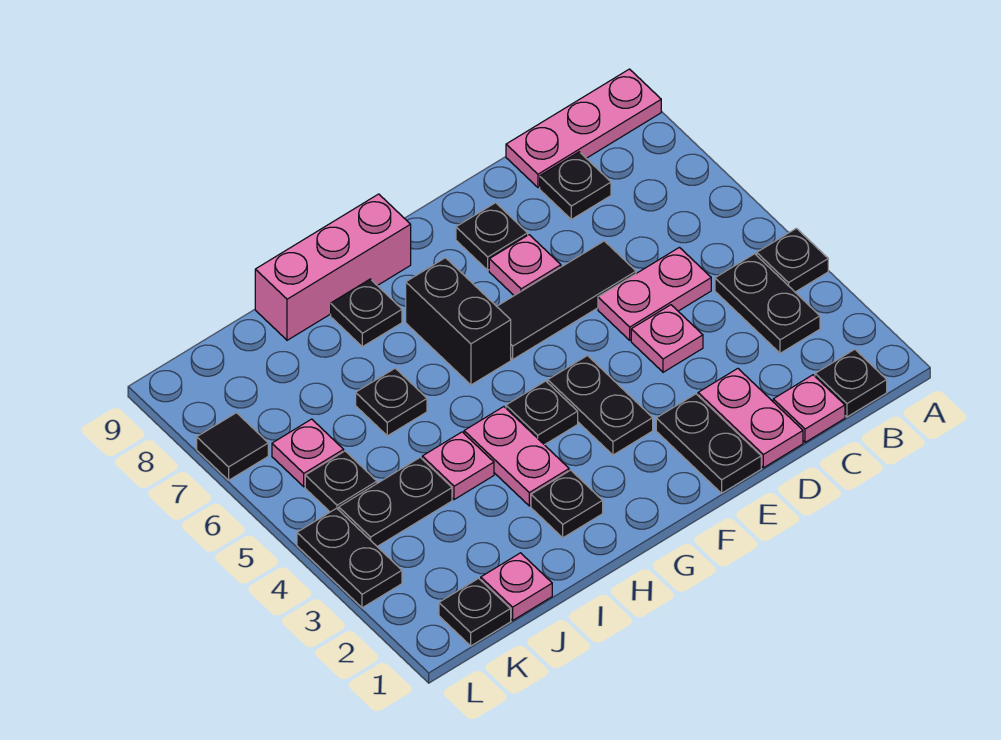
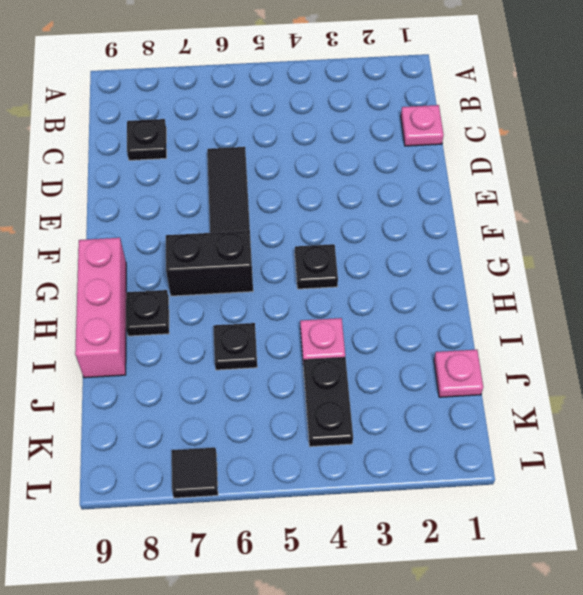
none -> black plate A4 level 1
none -> pink plate A9:C9 level 1
none -> black plate B1 level 1

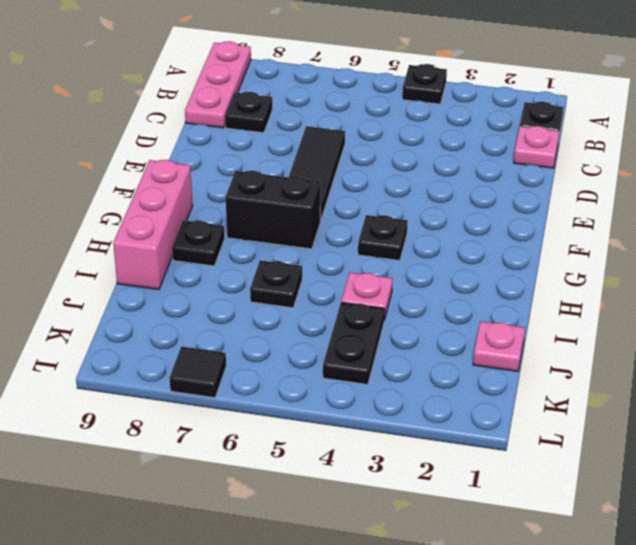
none -> black plate B3:B4 level 1
none -> pink plate C5:D5 level 1
none -> pink plate D1:D2 level 1

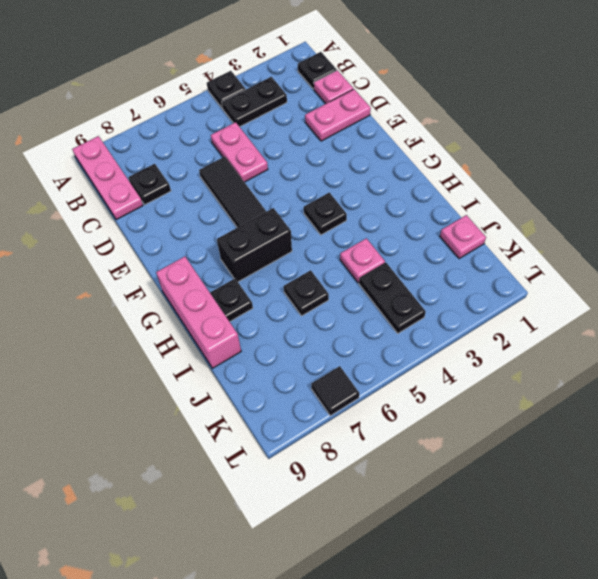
none -> pink plate D4 level 1
none -> black plate E1:E2 level 1
none -> pink plate E7 level 1

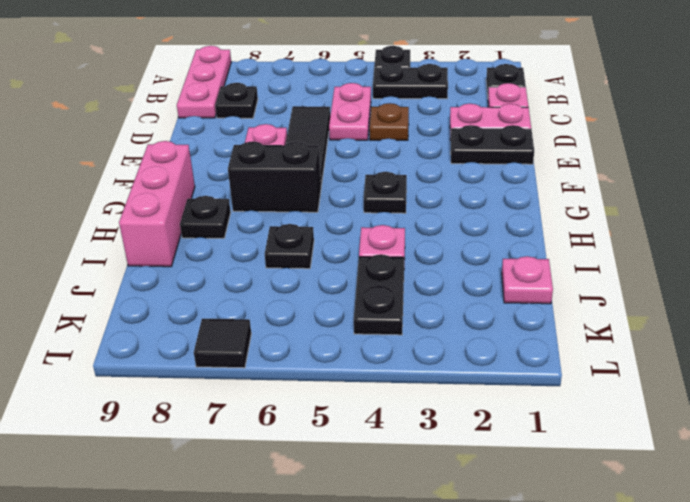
brown plate D4 level 1 -> pink plate D4 level 1
none -> black plate E8 level 1
none -> black plate F3:F4 level 1
none -> black plate H2 level 1

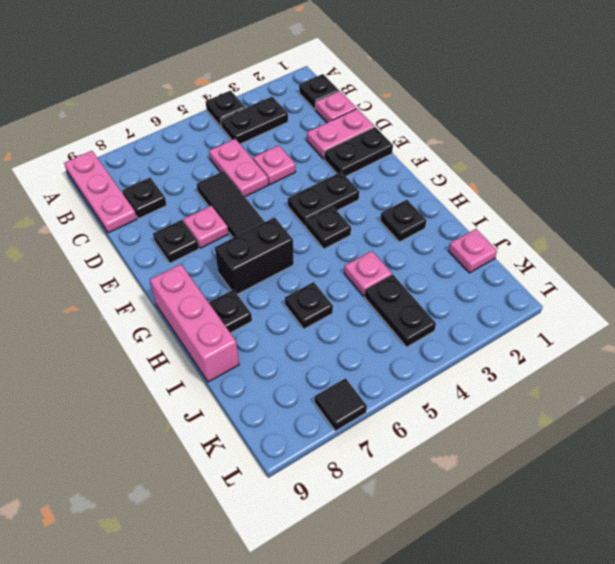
none -> pink plate H3:H4 level 1
none -> black plate K1 level 1
none -> black plate K5 level 1

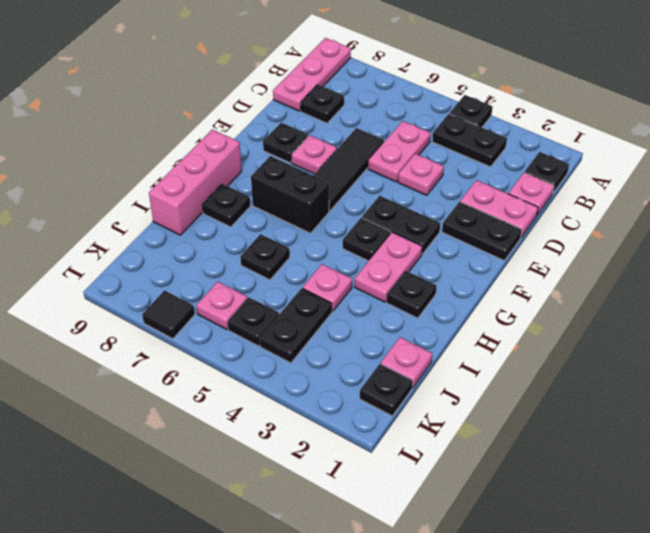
pink plate G3:H3 level 1 -> pink plate H3:H4 level 1
none -> black plate L3:L4 level 1

